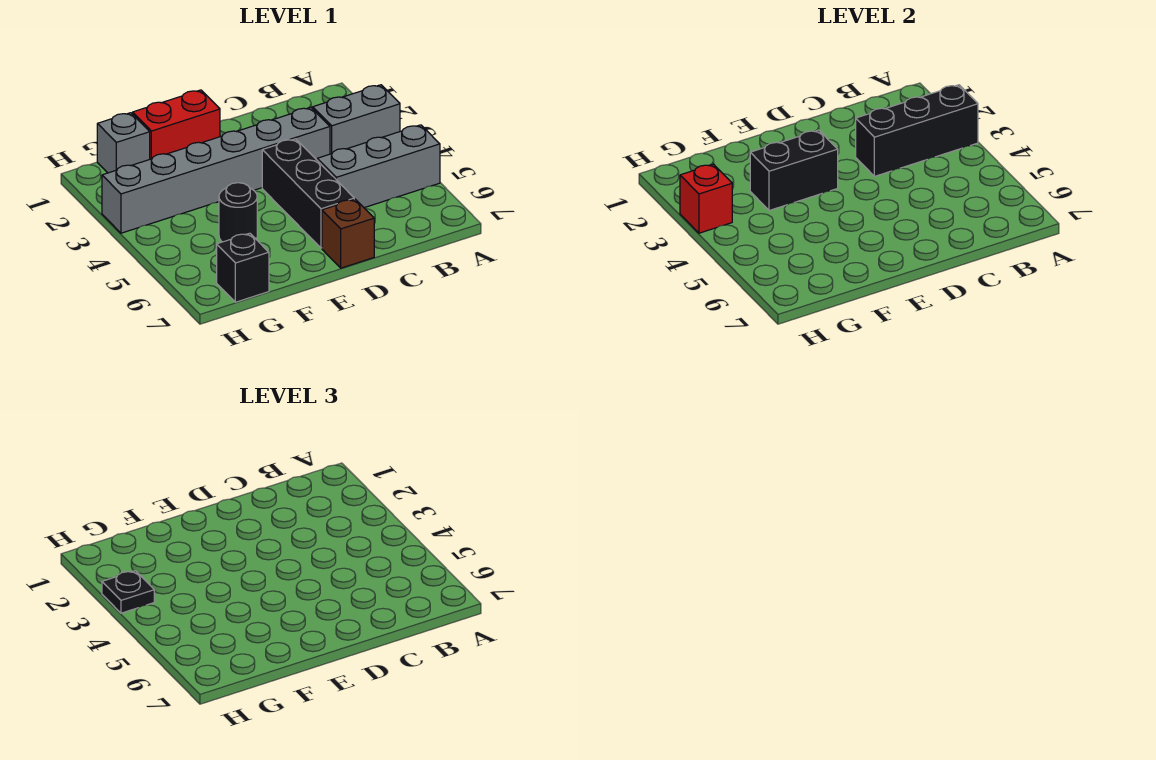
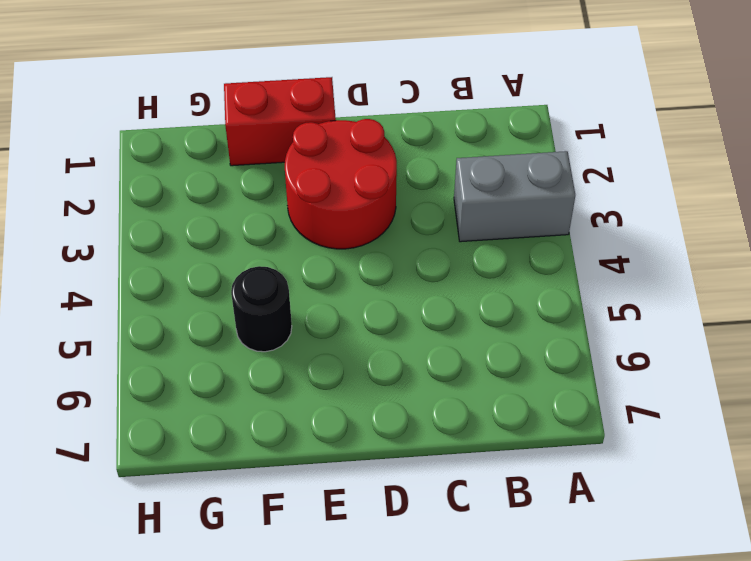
red round brick D2:E3 level 1 -> grey brick C3:H3 level 1
none -> grey brick A5:C5 level 1
none -> black brick D4:D6 level 1
none -> brown brick D7 level 1

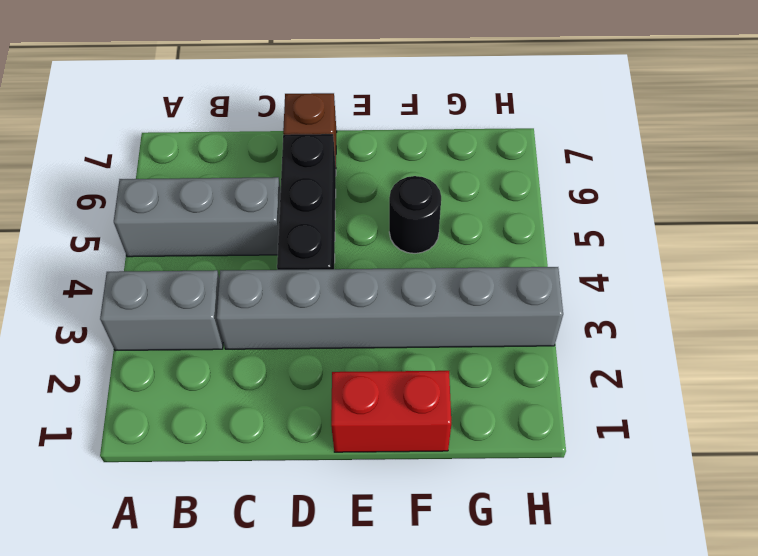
none -> grey brick G1 level 1
none -> black brick G7 level 1
none -> black brick A3:C3 level 2

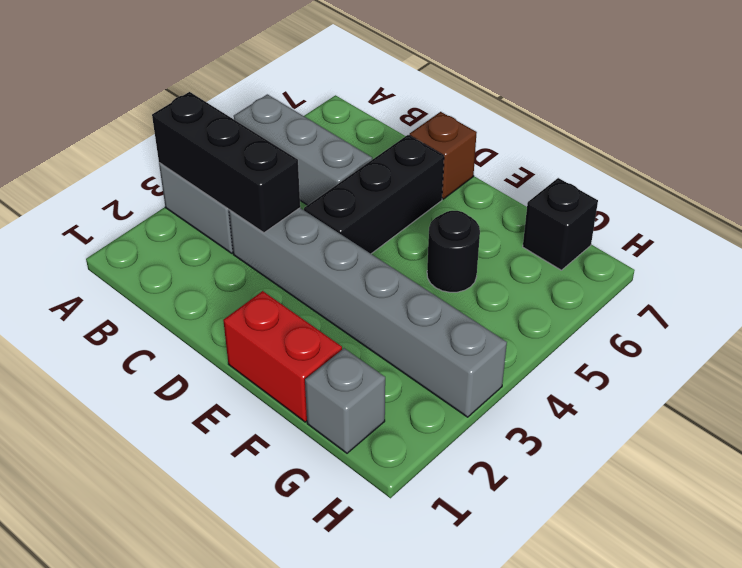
none -> black brick E3:F3 level 2
none -> red brick H3 level 2
none -> black plate H3 level 3

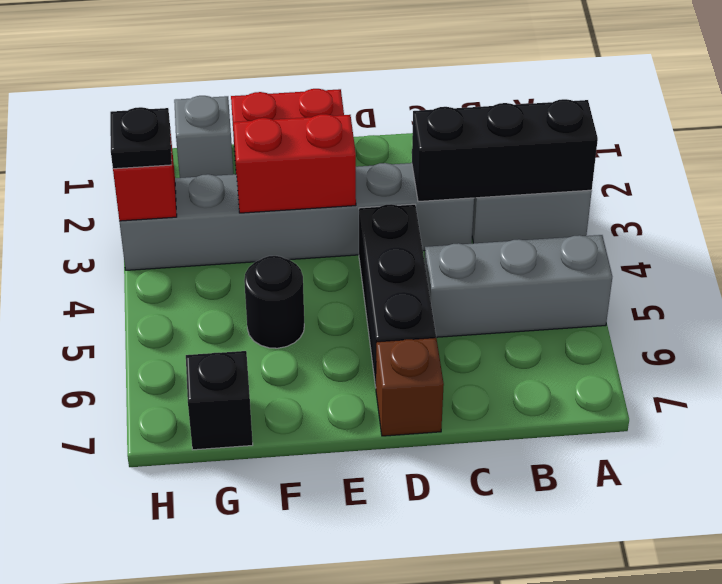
red brick E3:F3 level 2 -> black brick E3:F3 level 2

